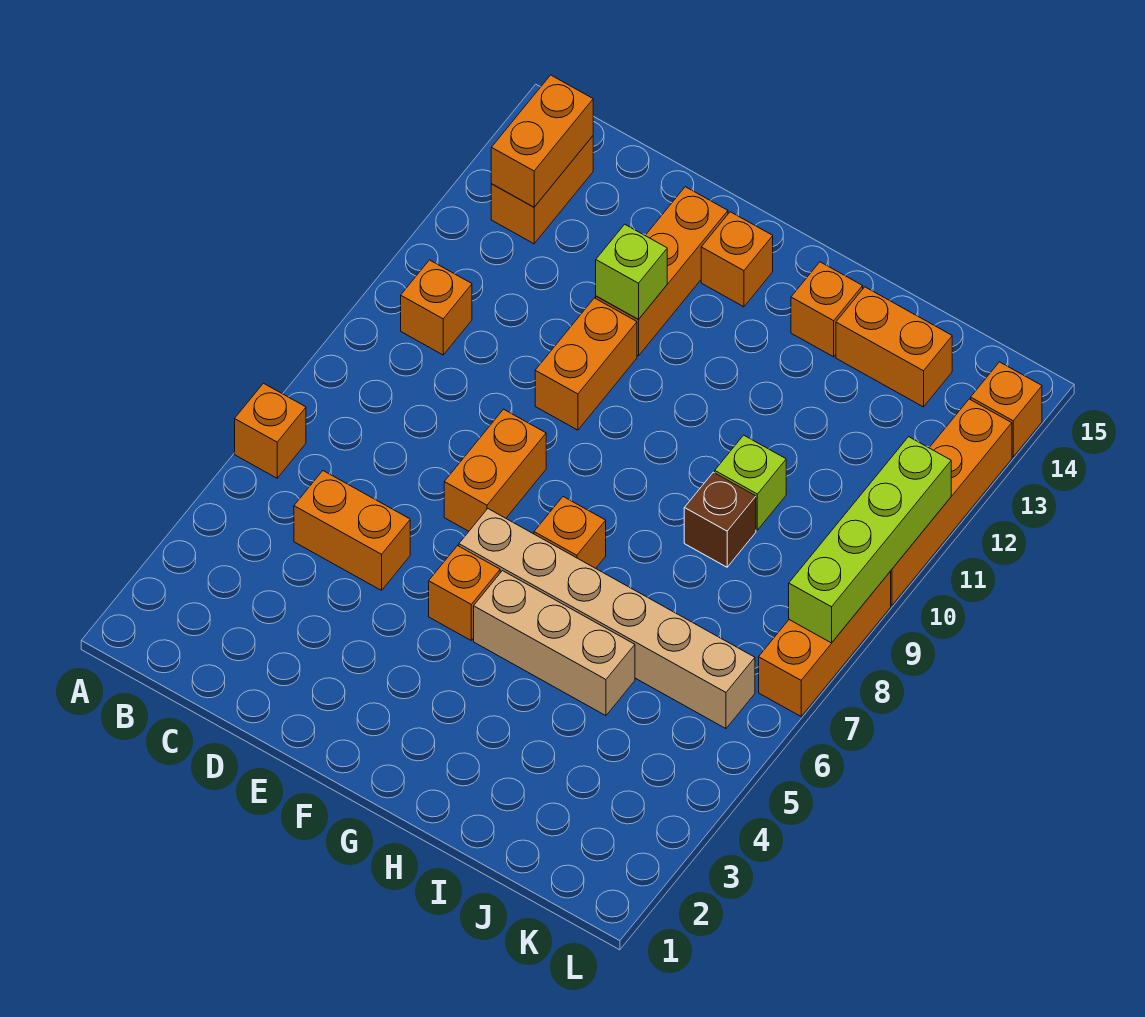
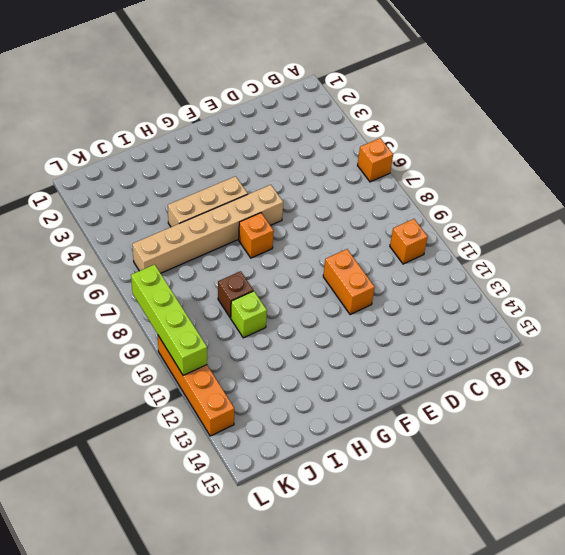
none -> orange brick B13:B14 level 1
none -> orange brick C5:D5 level 1
none -> orange brick E7:E8 level 1

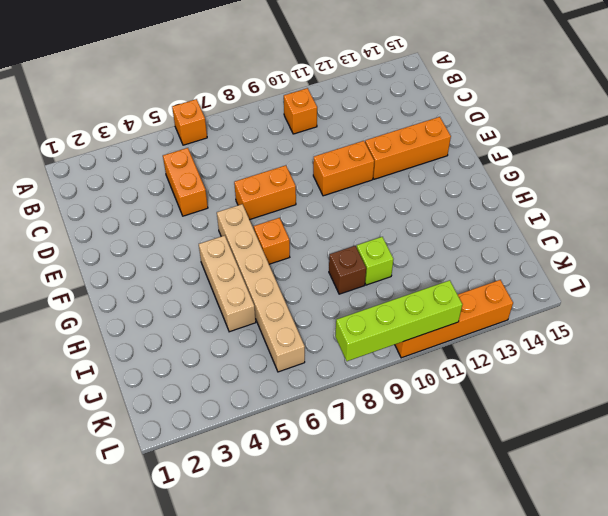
none -> orange brick B13:B14 level 1
none -> orange brick F5 level 1
none -> orange brick F14 level 1

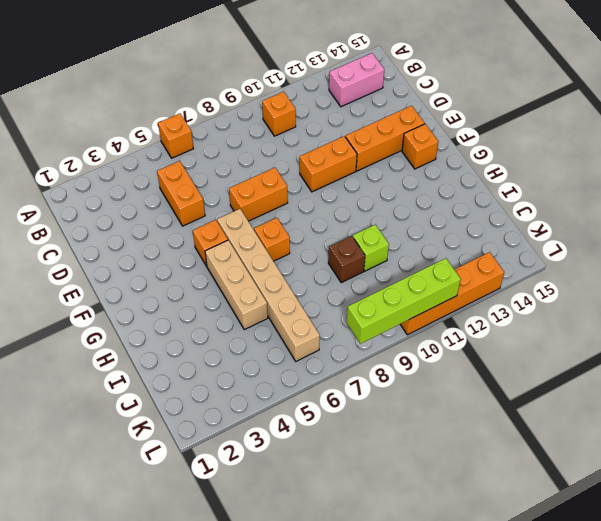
pink brick B13:B14 level 1 -> orange brick B13:B14 level 1
none -> orange brick H14 level 1
none -> orange brick I14:J14 level 1
none -> orange brick L7:L9 level 1

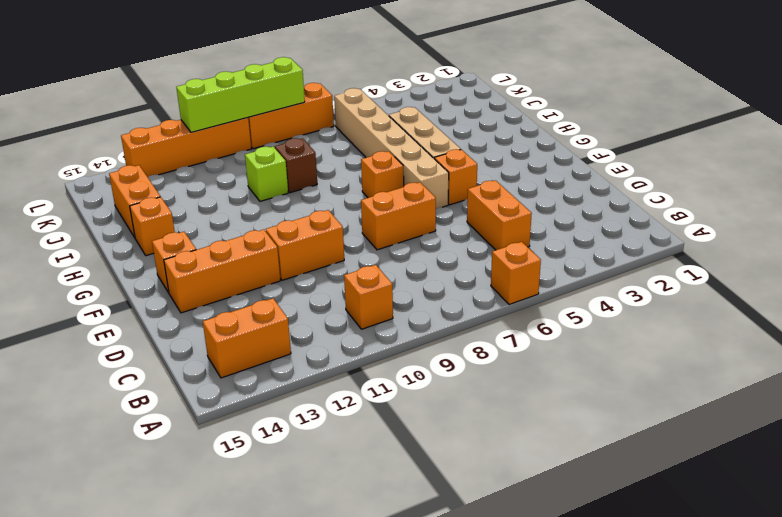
none -> orange brick L14 level 1
none -> orange brick B13:B14 level 2
none -> lime brick E12 level 2

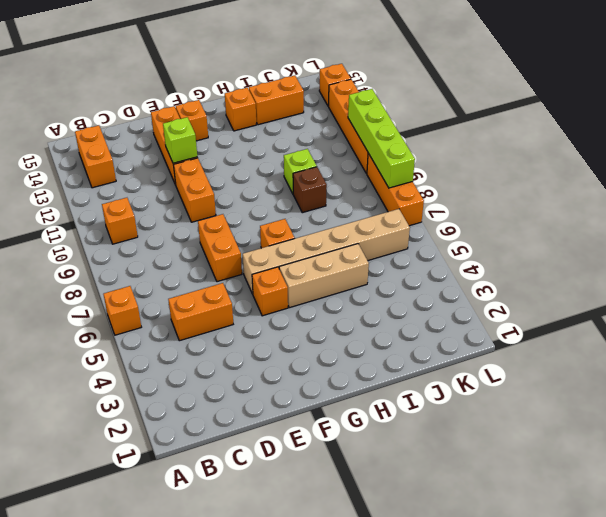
none -> orange brick B13:B14 level 2

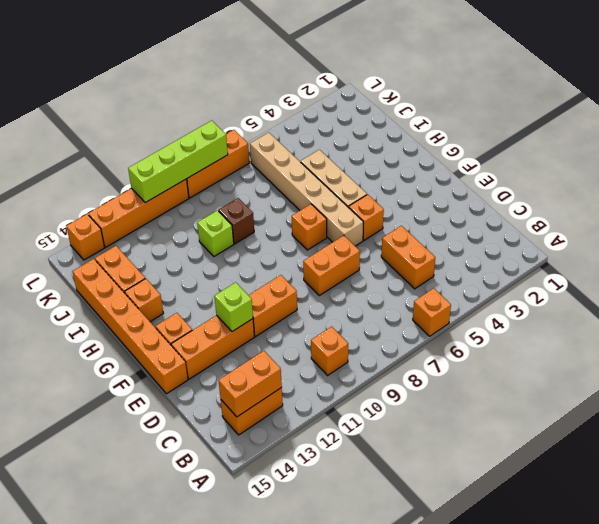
orange brick E15:J15 level 1 -> none

